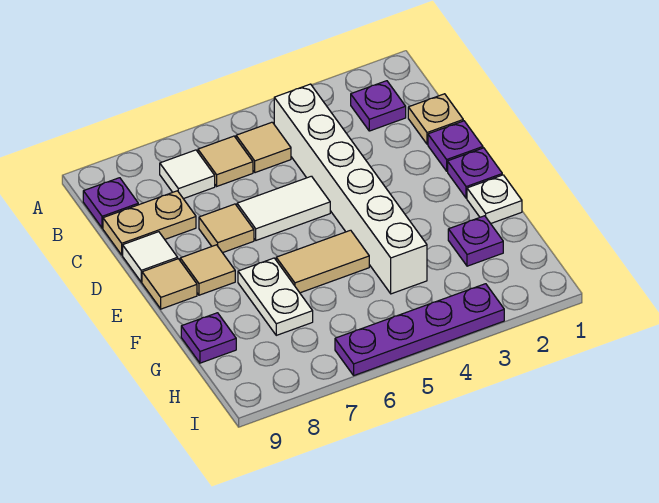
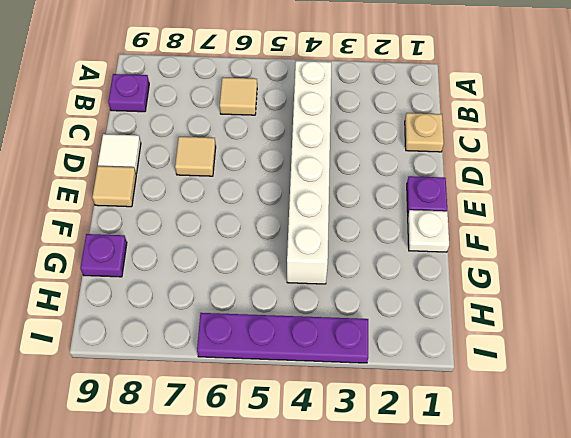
none -> purple plate B2 level 1
none -> tan tile B5 level 1
none -> white tile B7 level 1

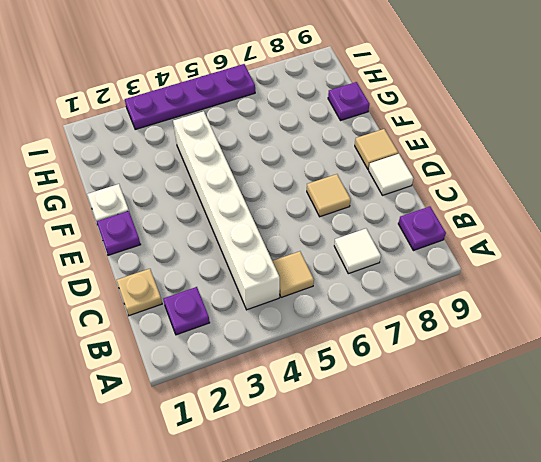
none -> tan tile B6 level 1
none -> tan plate C8:C9 level 1
none -> purple plate D1 level 1

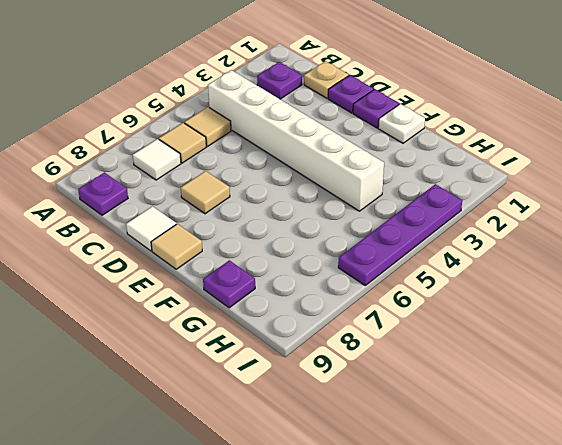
none -> tan plate C8:C9 level 1
none -> white tile D5:D6 level 1
none -> tan tile E8 level 1

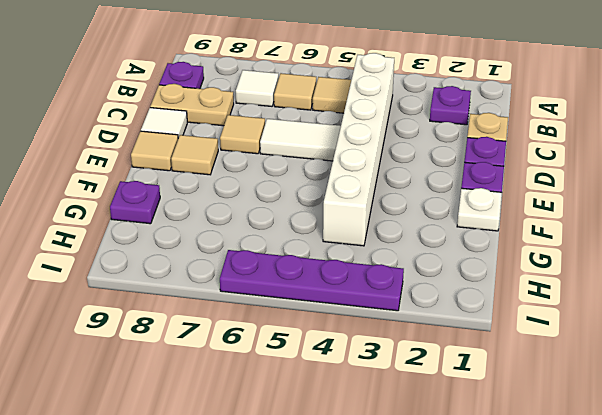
none -> tan tile F5:F6 level 1
none -> white plate F7:G7 level 1
none -> purple plate G2 level 1

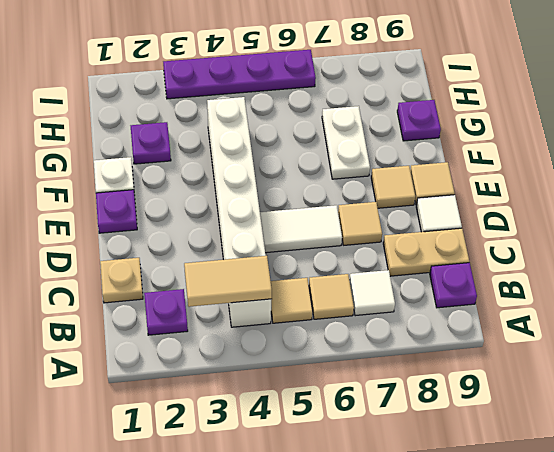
tan tile B3:B4 level 2 -> tan tile F5:F6 level 1
none -> purple plate D1 level 1

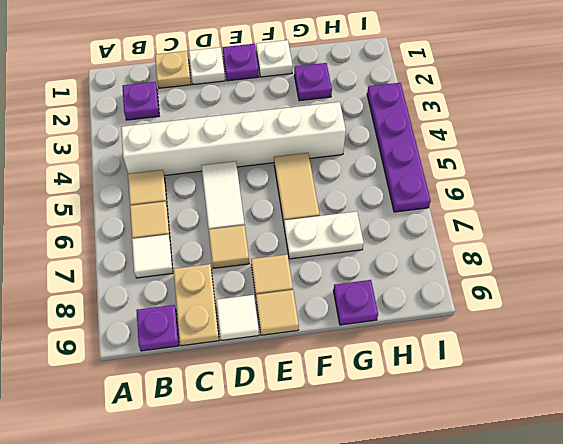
white plate D1 level 1 -> purple plate D1 level 1

